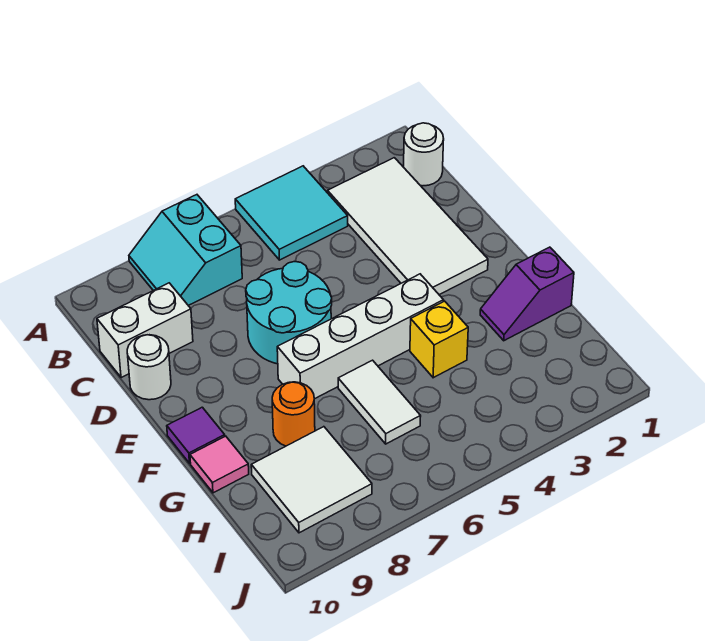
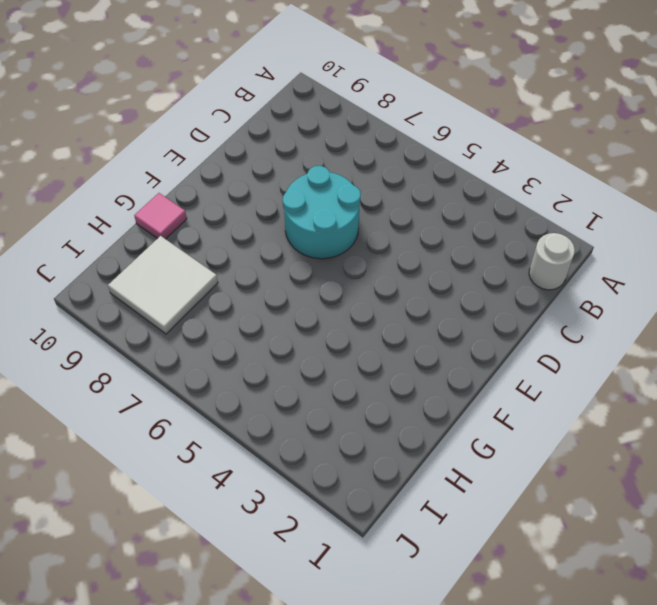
none -> cyan tile A4:B5 level 1
none -> cyan slope A7:B8 level 1 top 7
none -> white tile B2:E3 level 1

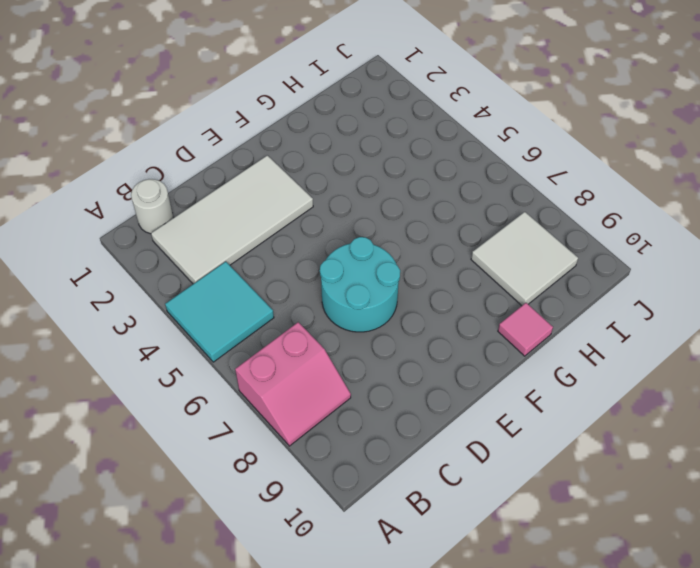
pink slope A7:B8 level 1 top 7 -> cyan slope A7:B8 level 1 top 7
none -> white brick C9:C10 level 1
none -> white round brick D10 level 1
none -> white brick F4:F7 level 1

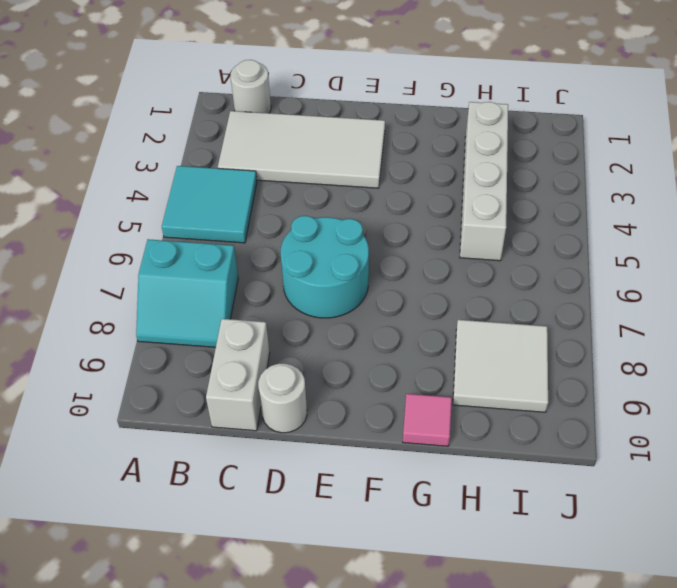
white brick H2:H5 level 1 -> white brick F4:F7 level 1
none -> purple tile F10 level 1
none -> purple slope G1:G2 level 1 top 1
none -> yellow brick G4 level 1

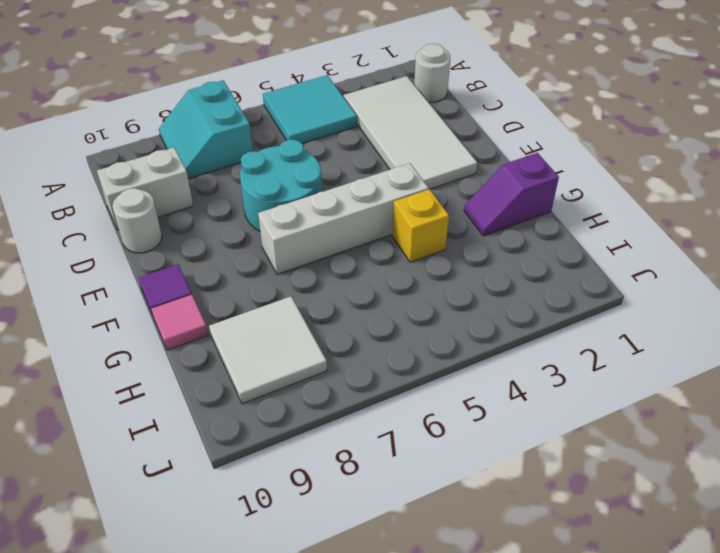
none -> white tile G6:H6 level 1
none -> orange round brick G8 level 1

